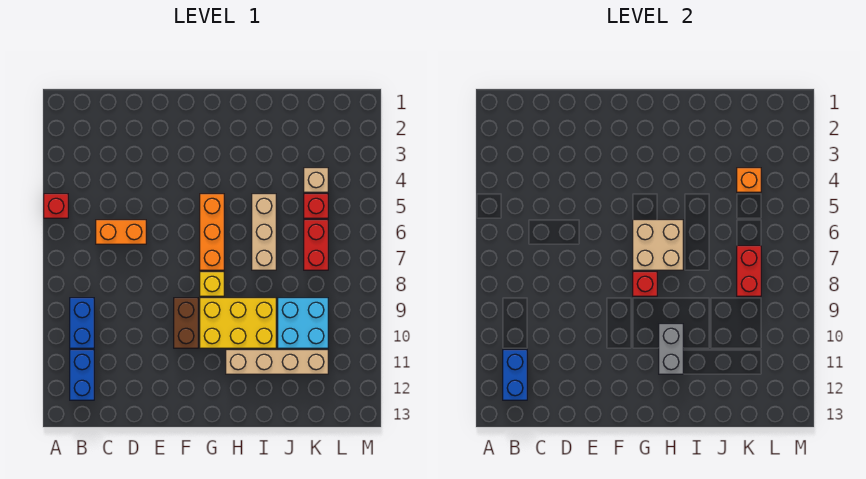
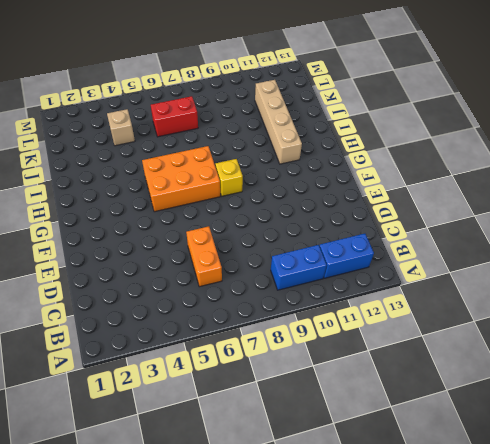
orange brick G5:H7 level 1 -> orange brick G5:G7 level 1
none -> red brick A5 level 1
none -> brown brick F9:F10 level 1
none -> yellow brick G9:I10 level 1

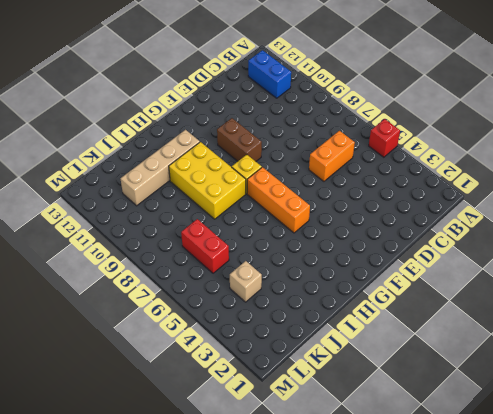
yellow brick H8:I10 level 1 -> yellow brick G9:I10 level 1
none -> blue brick B9:B10 level 1
none -> tan brick I5:I7 level 1
none -> cyan brick J9:K10 level 1

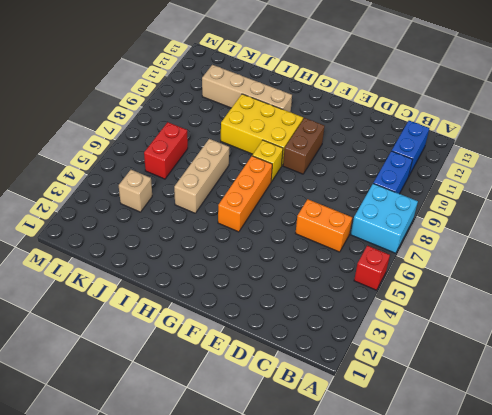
cyan brick A7:B8 level 1 -> cyan brick J9:K10 level 1
none -> red brick K5 level 1
none -> blue brick B11:B12 level 2
none -> tan brick G6:H7 level 2

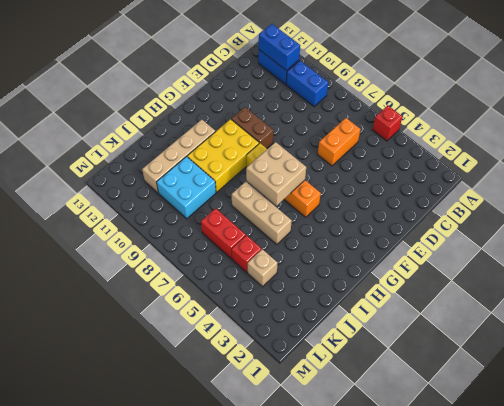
none -> red brick G8 level 2
none -> grey brick H10:H11 level 2
none -> orange brick K4 level 2

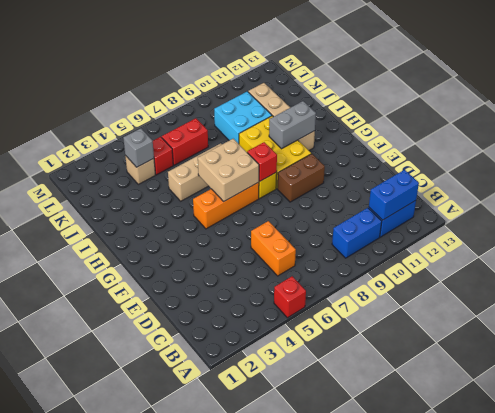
grey brick K4 level 2 -> orange brick K4 level 2
none -> red brick K7:K8 level 2

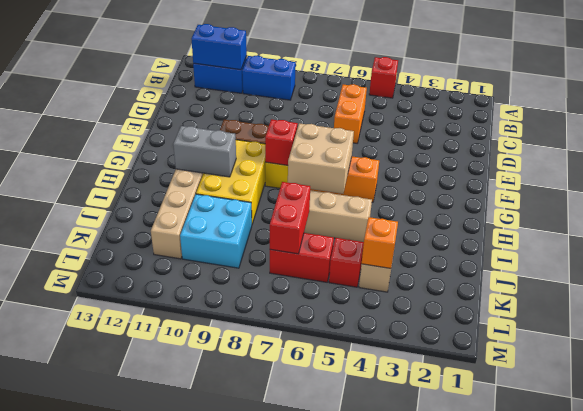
red brick J7:K7 level 2 -> red brick K7:K8 level 2

